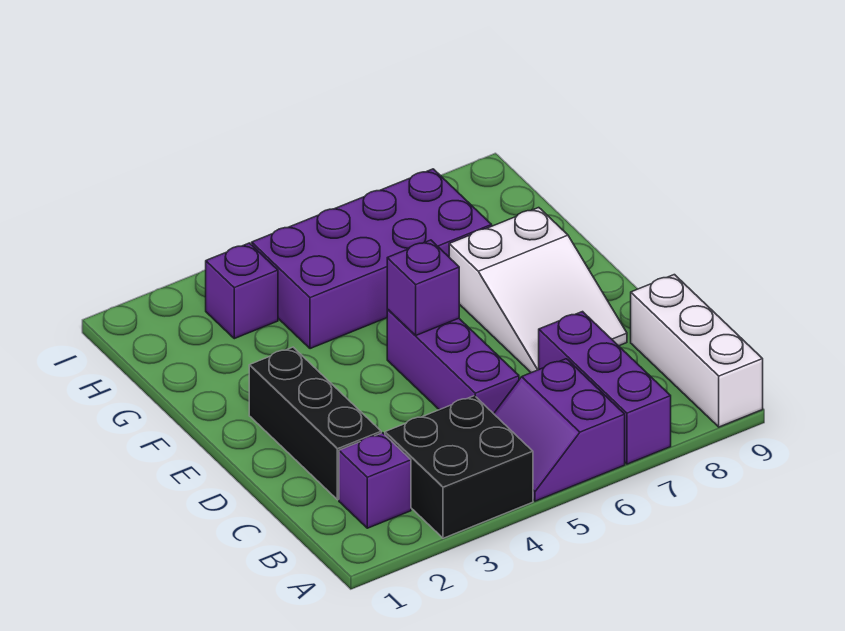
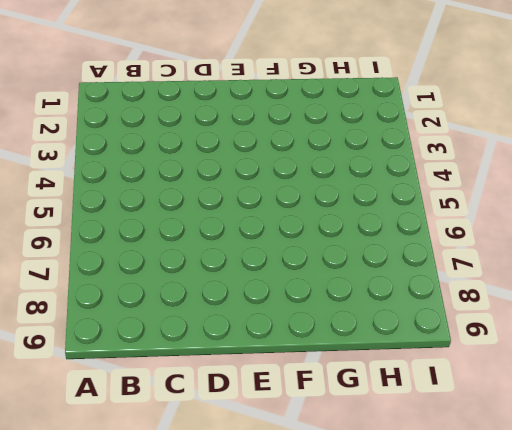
none -> black brick A3:B4 level 1
none -> purple slope A5:B6 level 1 top 6

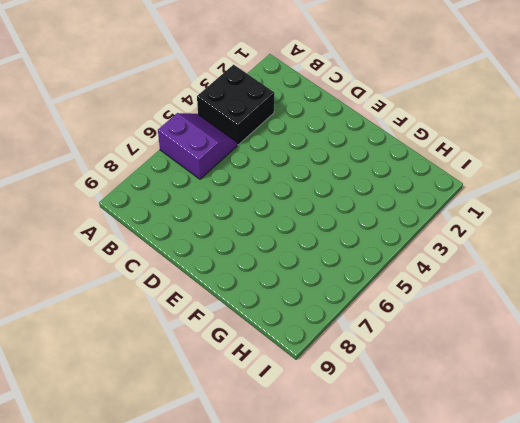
none -> purple brick A7:C7 level 1
none -> white brick A9:C9 level 1

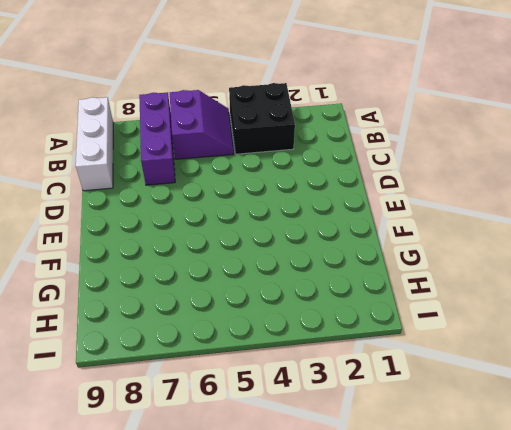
none -> purple brick B2 level 1
none -> black brick C2:E2 level 1

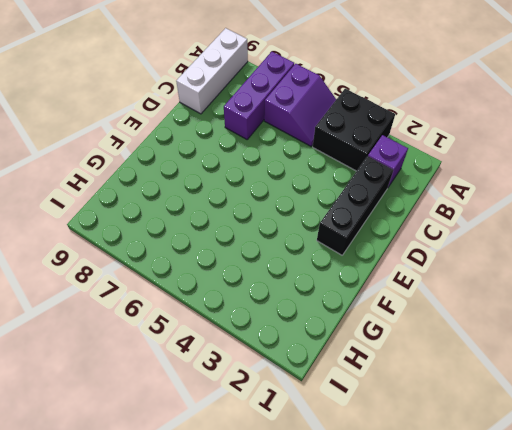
none -> purple brick C5:E5 level 1
none -> white slope D7:F8 level 1 top F

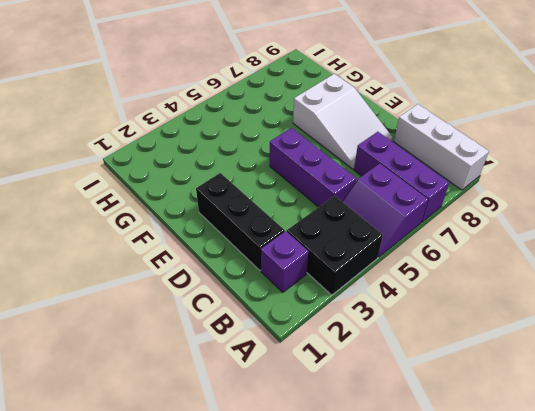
none -> purple brick G4:H7 level 1
none -> purple brick H3 level 1

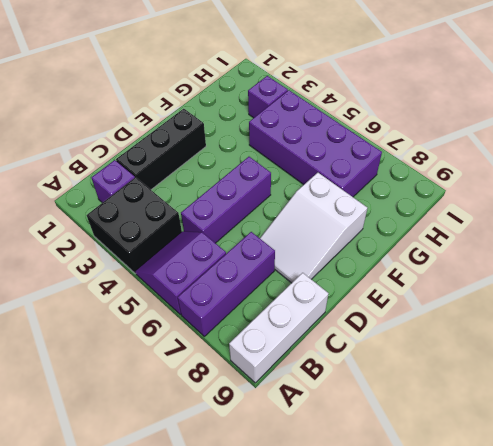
none -> purple brick E5 level 2

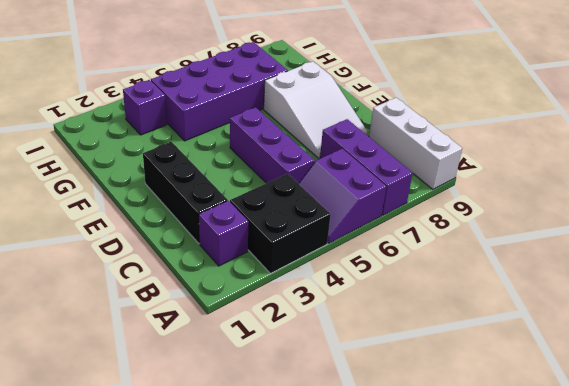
none -> purple brick E5 level 2

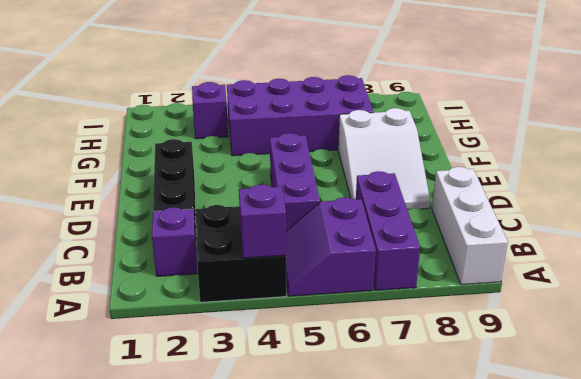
purple brick A4 level 2 -> purple brick E5 level 2

